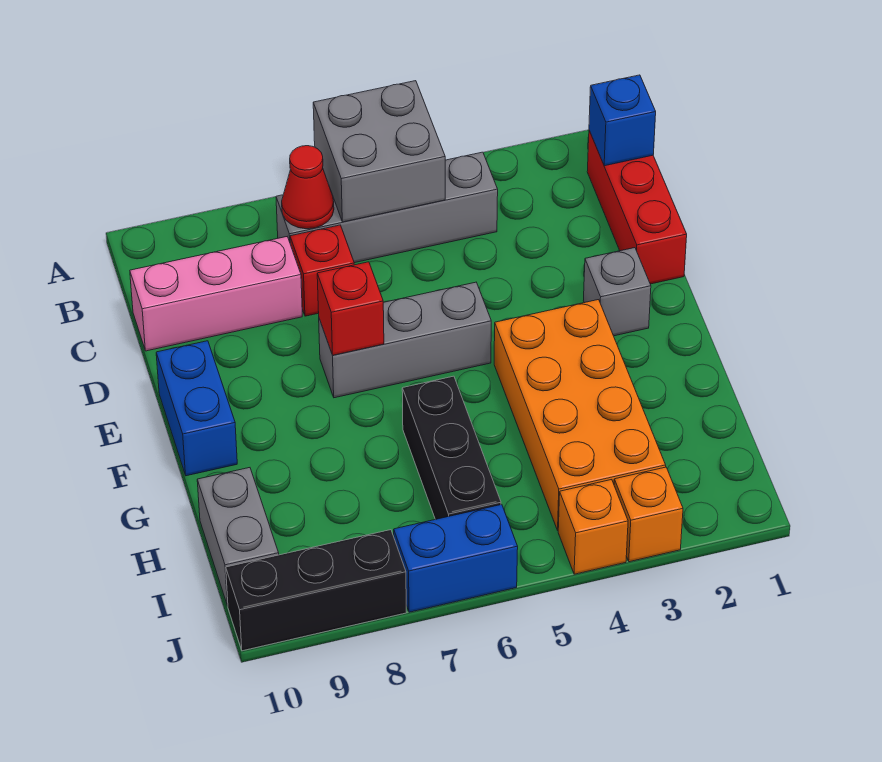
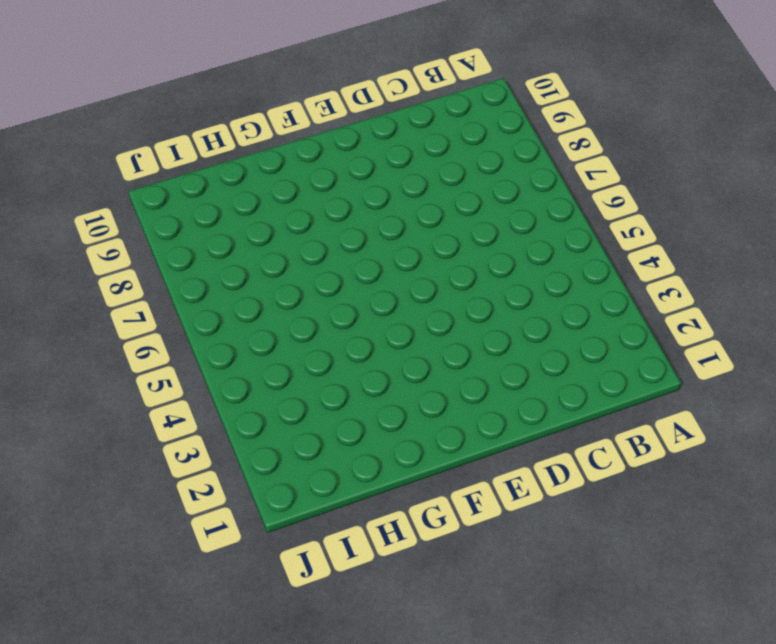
none -> red brick B1:D1 level 1
none -> grey brick B4:B7 level 1
none -> red brick C7 level 1

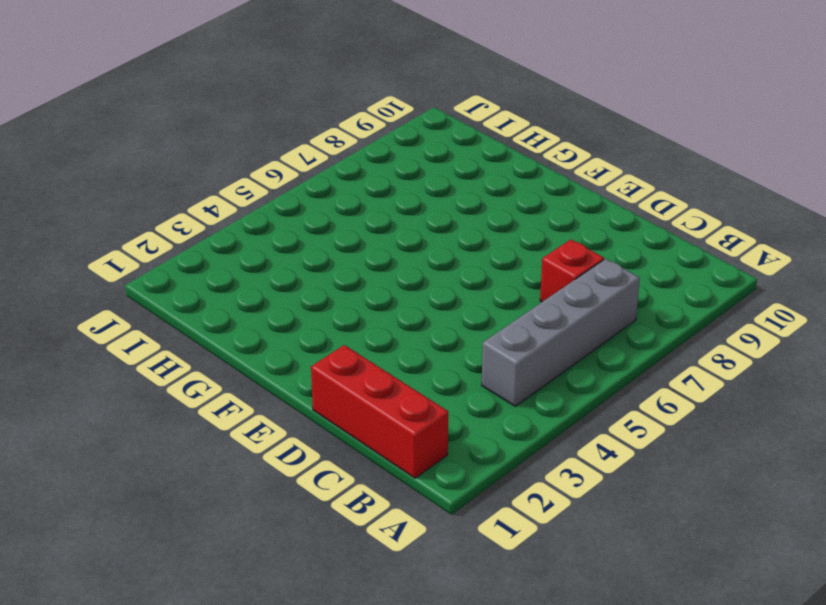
none -> pink brick C8:C10 level 1
none -> grey brick E2 level 1
none -> grey brick E5:E7 level 1

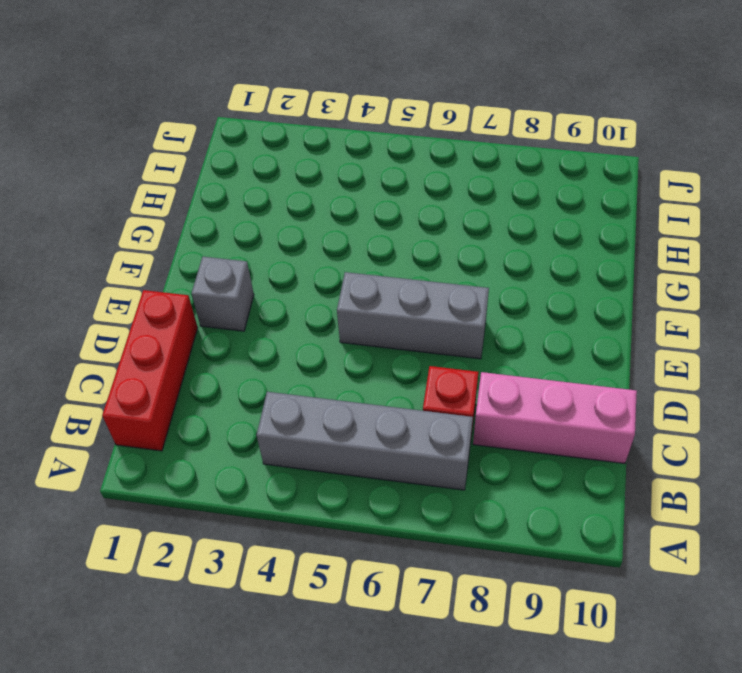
none -> blue brick E10:F10 level 1
none -> orange brick F3:I4 level 1
none -> black brick G6:I6 level 1

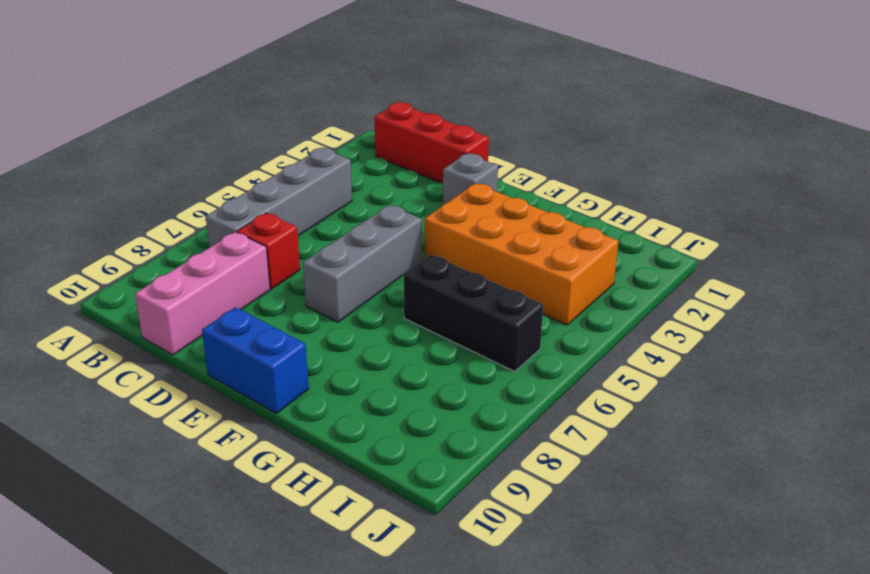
none -> grey brick H10:I10 level 1
none -> orange brick J3 level 1
none -> orange brick J4 level 1

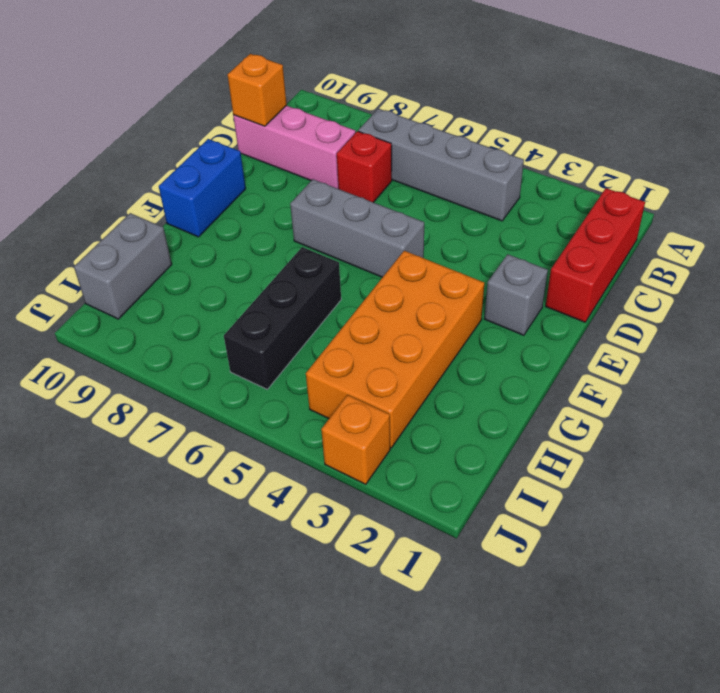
orange brick C10 level 2 -> orange brick J4 level 1
none -> blue brick J6:J7 level 1
none -> black brick J8:J10 level 1
none -> grey brick A5:B6 level 2

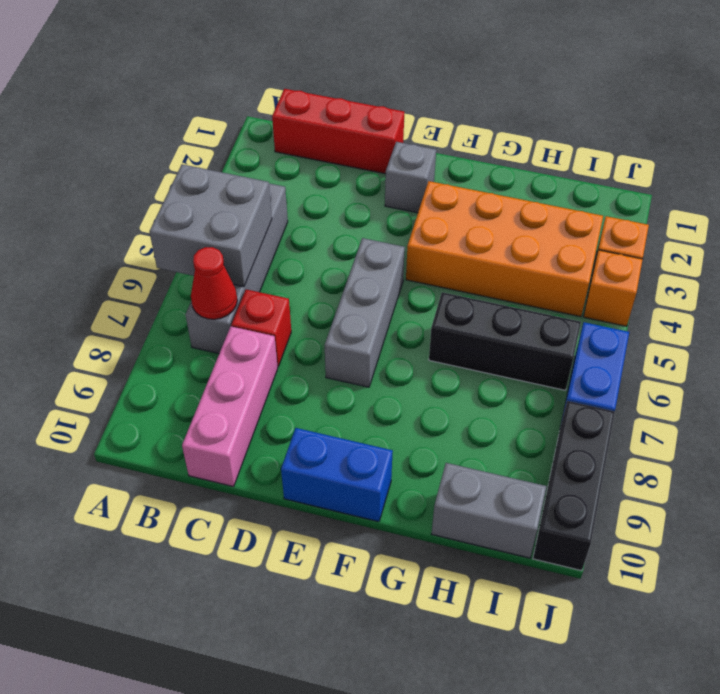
none -> blue brick B1 level 2
none -> red brick E7 level 2

